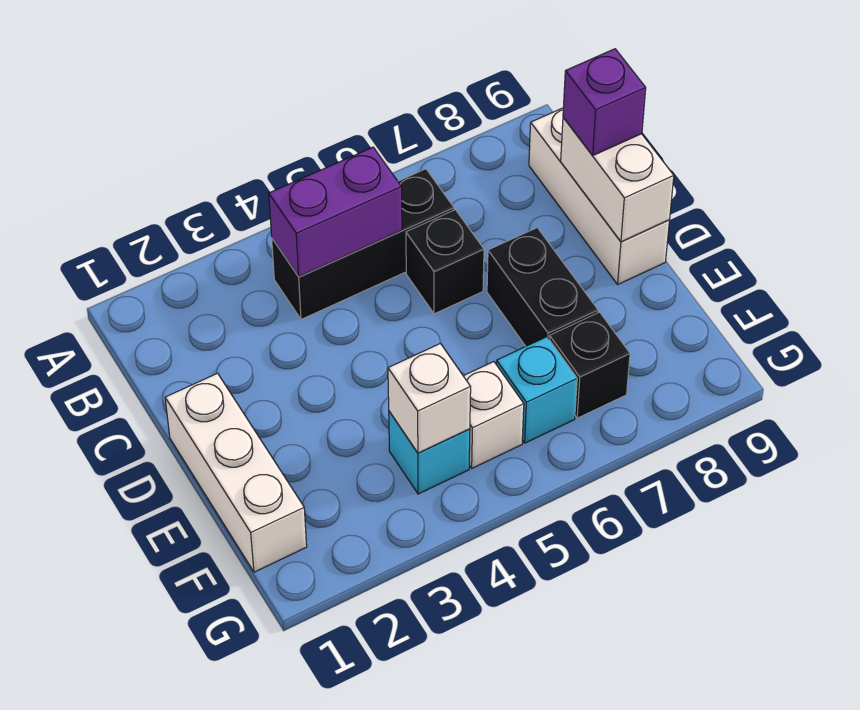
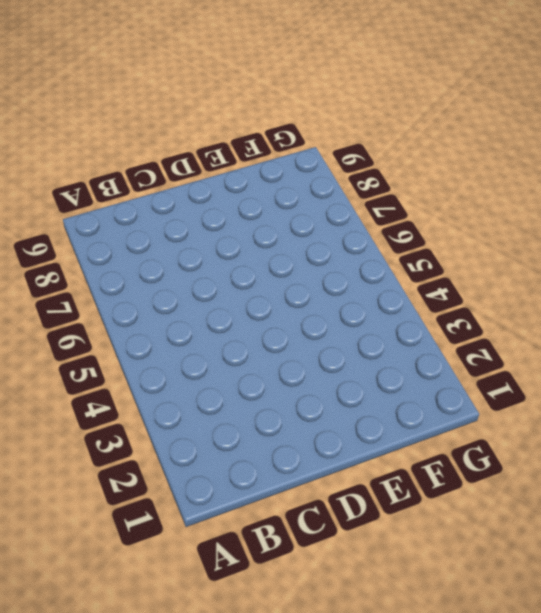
none -> black brick B4:B6 level 1
none -> white brick B9:D9 level 1
none -> black brick C6 level 1

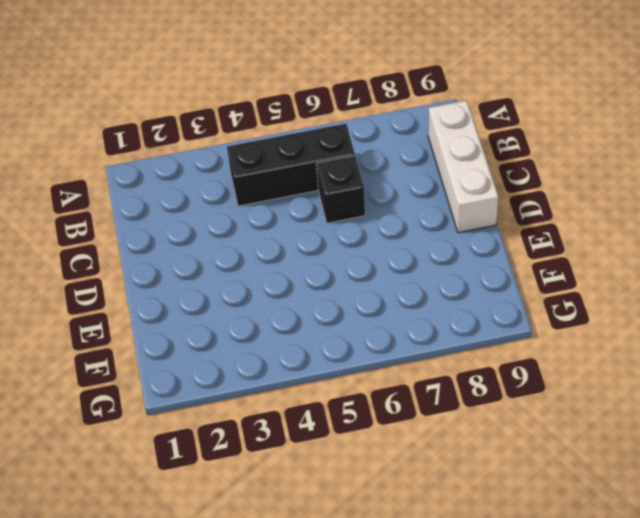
none -> white brick D1:F1 level 1
none -> black brick D7:E7 level 1
none -> cyan brick F4 level 1

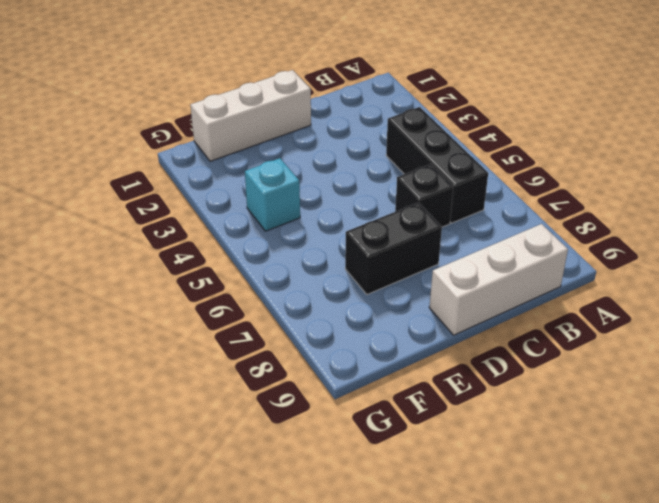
none -> white brick F5 level 1
none -> cyan brick F6 level 1
none -> black brick F7 level 1

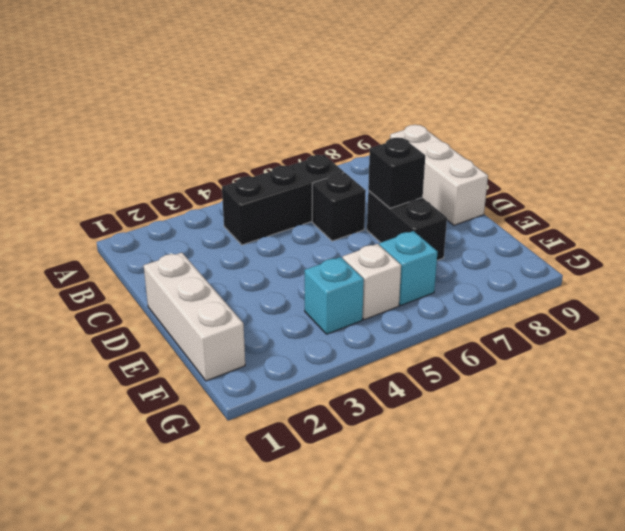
black brick D7 level 2 -> black brick F7 level 1
none -> purple brick B4:B5 level 2
none -> white brick C9:D9 level 2
none -> white brick F4 level 2

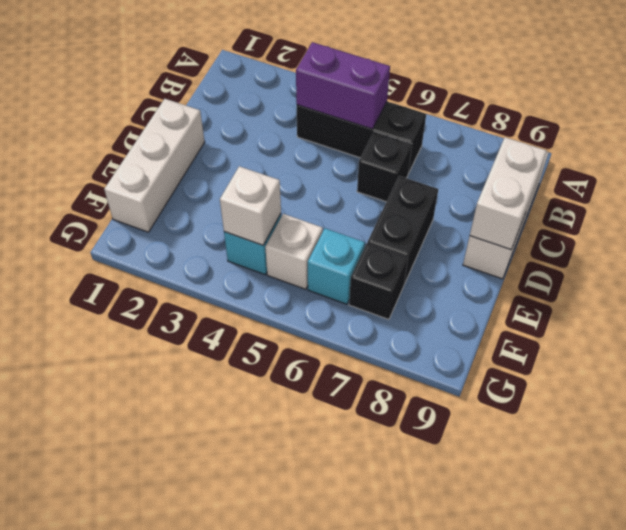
none -> purple brick C9 level 3

